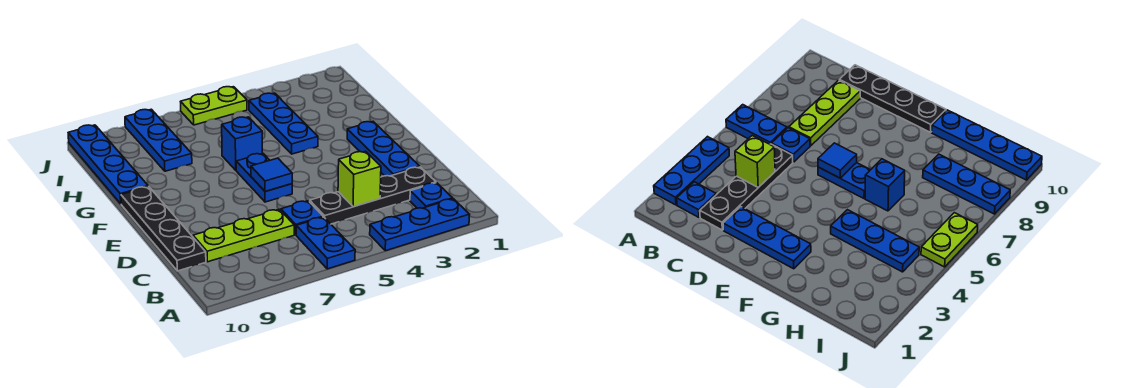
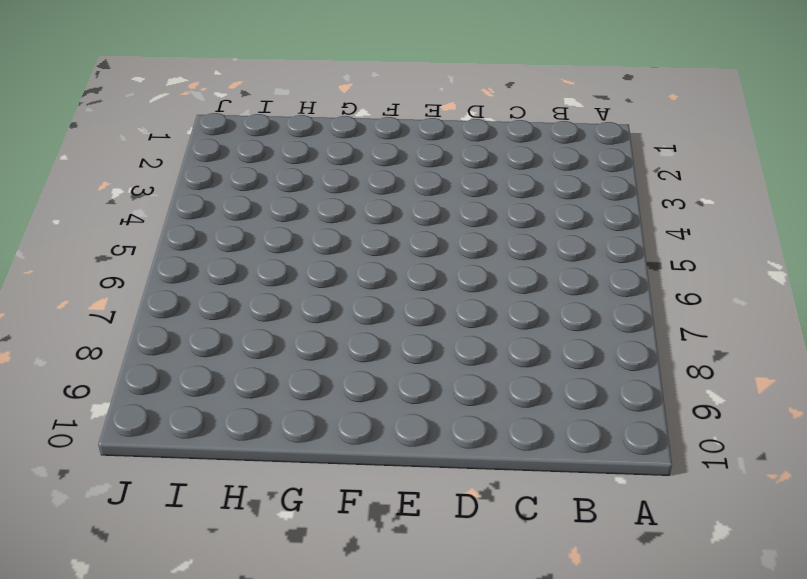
none -> blue plate A2:A4 level 1
none -> blue plate A6:B6 level 1
none -> blue plate B2 level 1

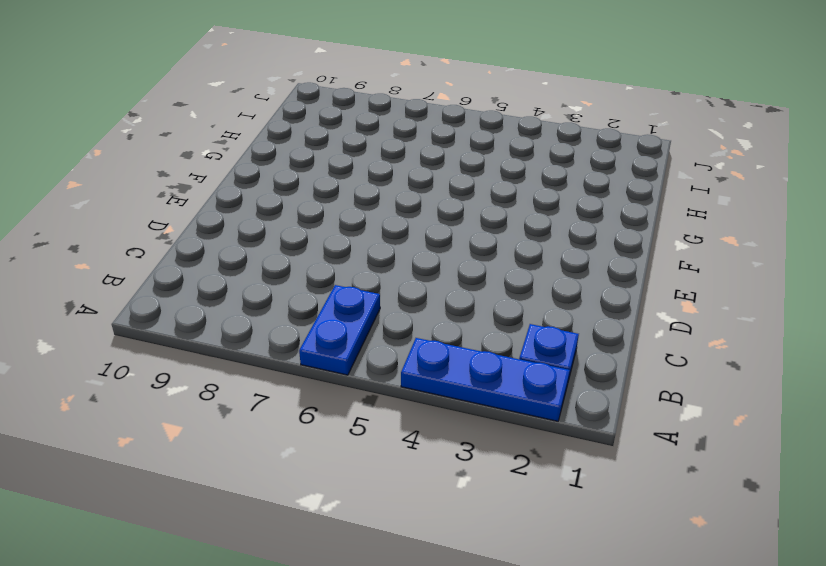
none -> black plate C2:C5 level 1
none -> blue plate C6 level 1
none -> lime plate C7:C9 level 1

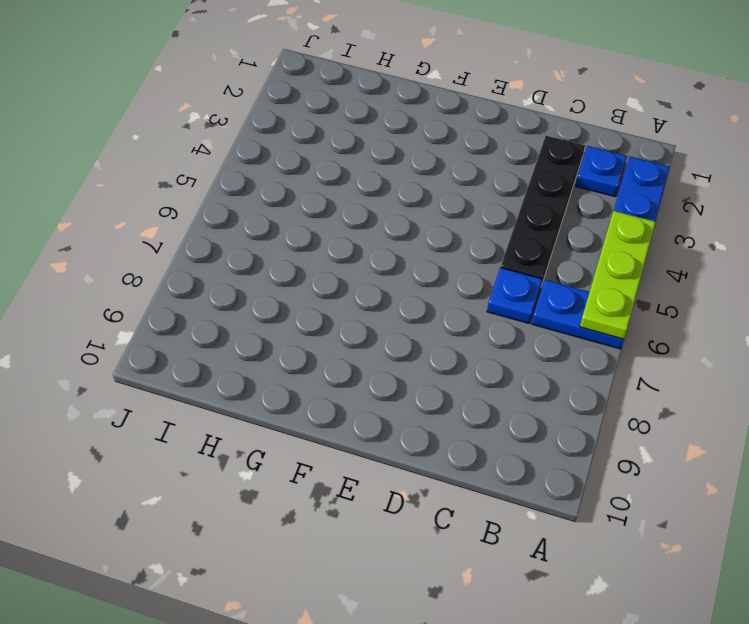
lime plate A4:A6 level 2 -> lime plate C7:C9 level 1
none -> black plate C10:F10 level 1
none -> blue plate D2:F2 level 1
none -> blue plate E6:F6 level 1

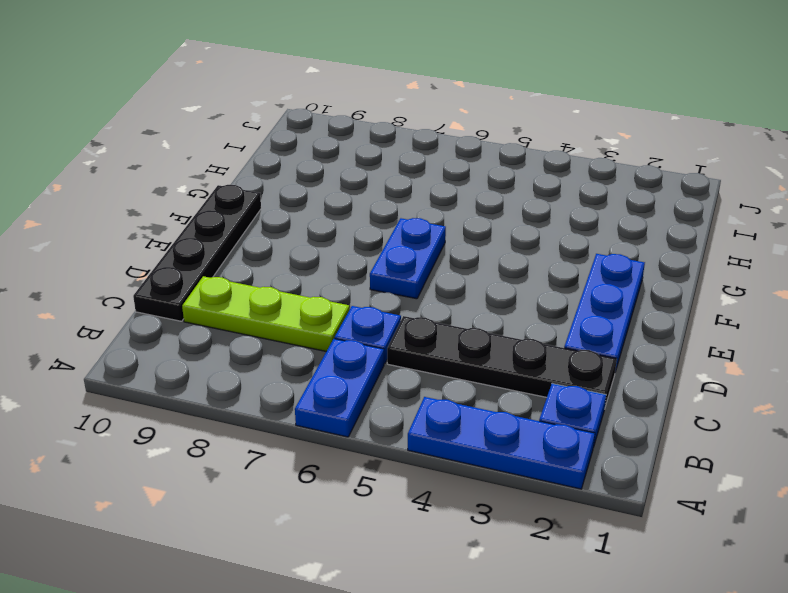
none -> blue plate G4:I4 level 1
none -> blue brick G6 level 1
none -> blue plate G10:J10 level 1

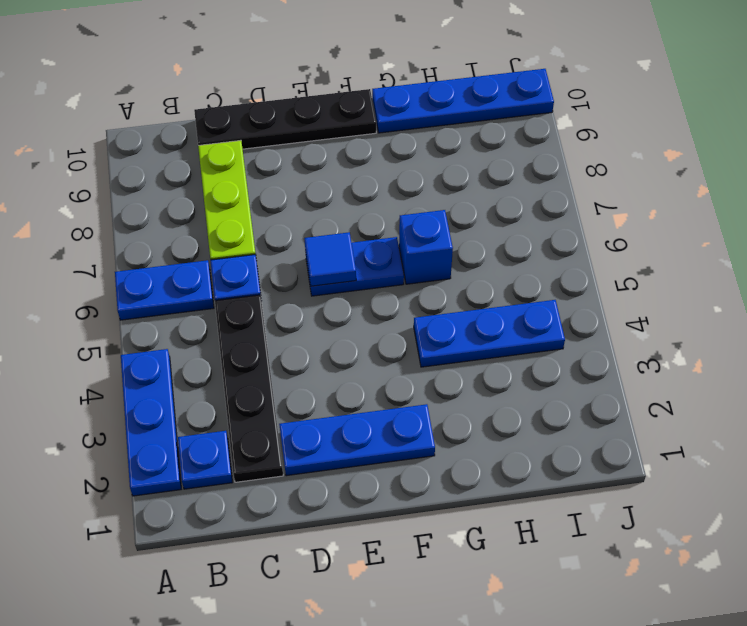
none -> blue plate H8:J8 level 1
none -> lime plate J5:J6 level 1
none -> lime brick C4 level 2

